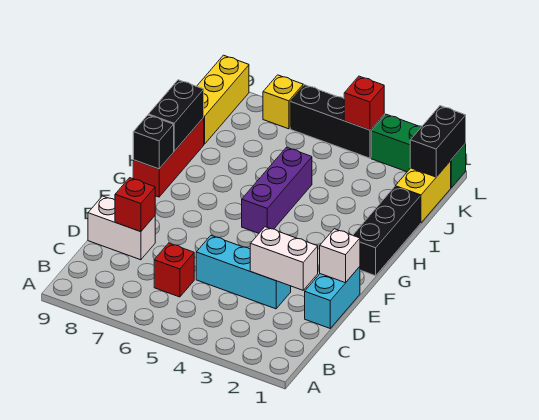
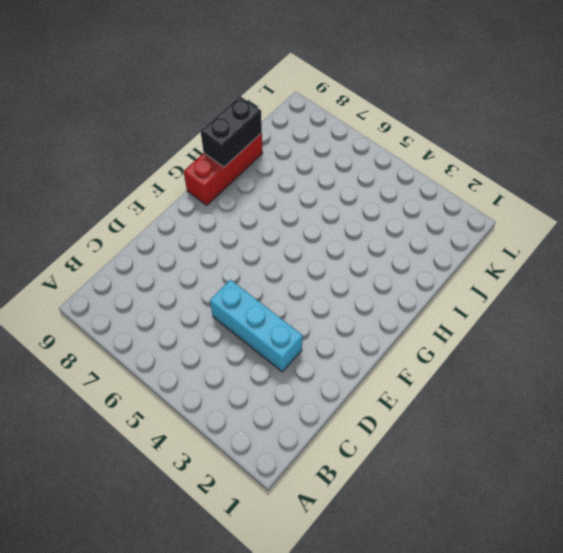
none -> red brick C6 level 1
none -> cyan brick D1:E1 level 1
none -> white brick D8:D9 level 1

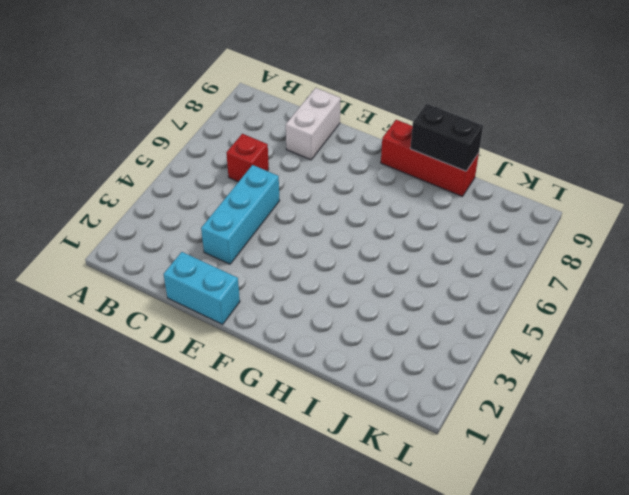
none -> black brick G1:I1 level 1
none -> purple brick G5:I5 level 1
none -> yellow brick J1:K1 level 1

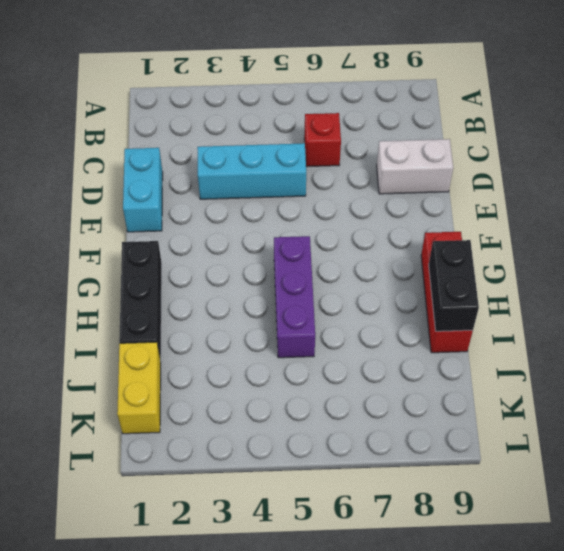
none -> yellow brick J9:L9 level 1
none -> green brick L1:L3 level 1
none -> black brick L4:L6 level 1

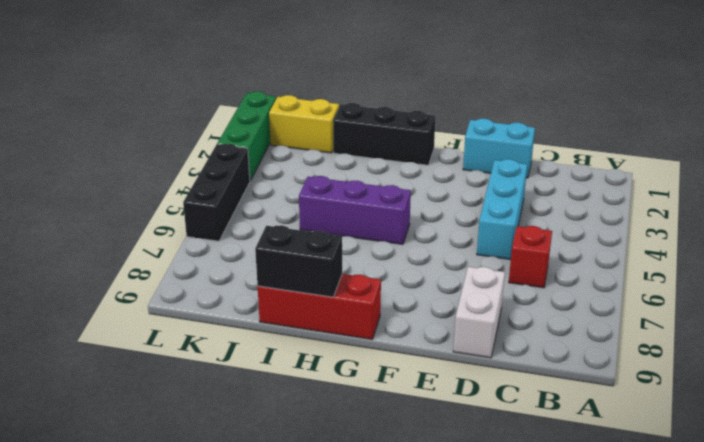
none -> yellow brick J9:L9 level 1
none -> yellow brick L7 level 1
none -> white brick D2:D3 level 2

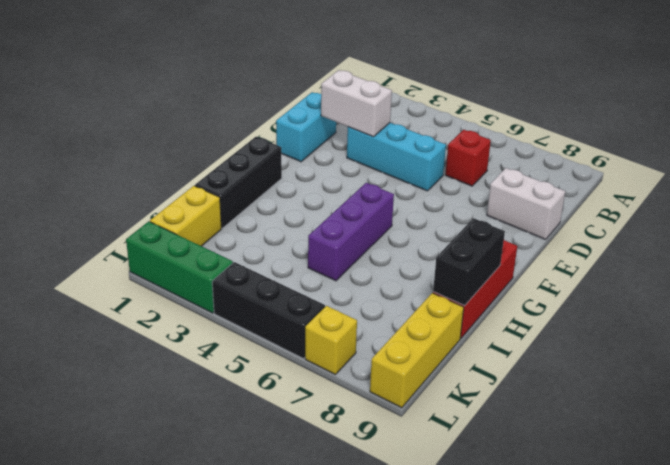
none -> red brick D8 level 2
none -> white brick E1 level 2
none -> black brick G9 level 2

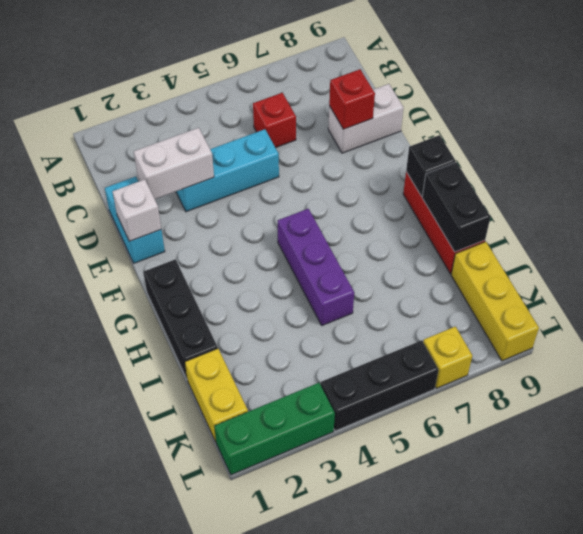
none -> black brick K1:L1 level 2
none -> red brick L4 level 2

